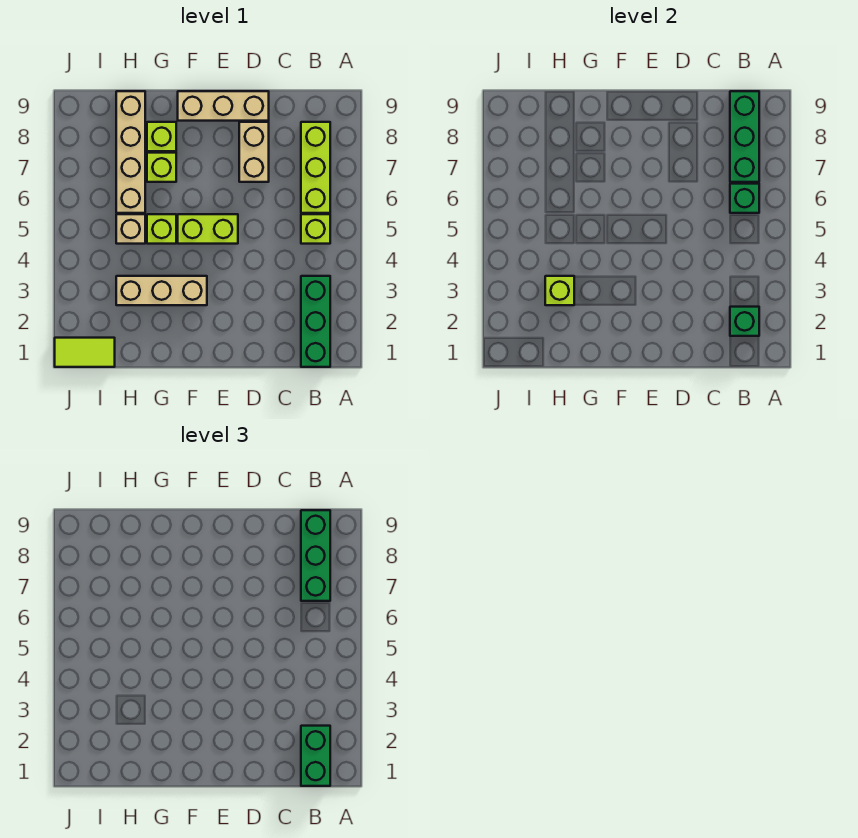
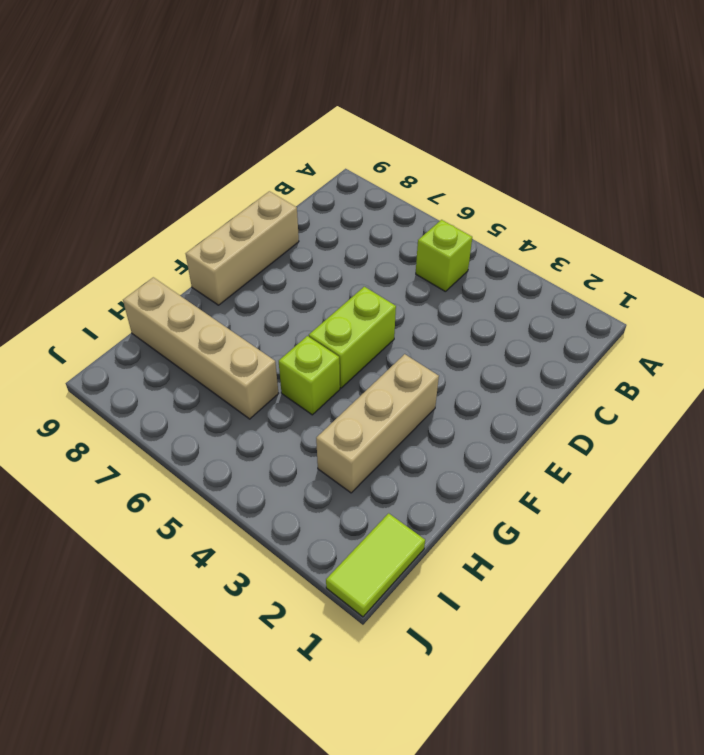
none -> green brick B1:B3 level 1
none -> lime brick B6:B8 level 1
none -> tan brick D7:D8 level 1

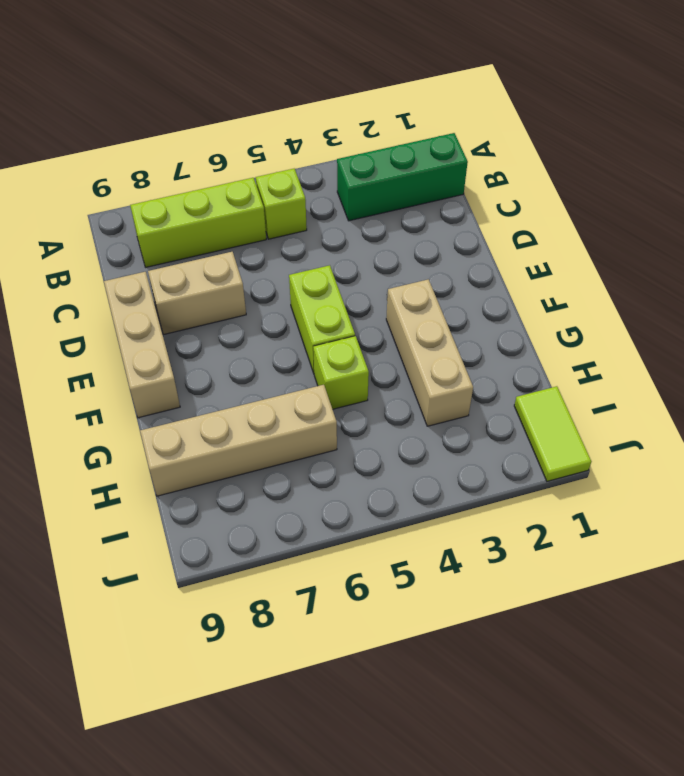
none -> lime brick G7 level 1
none -> lime brick G8 level 1
none -> tan brick H5 level 1

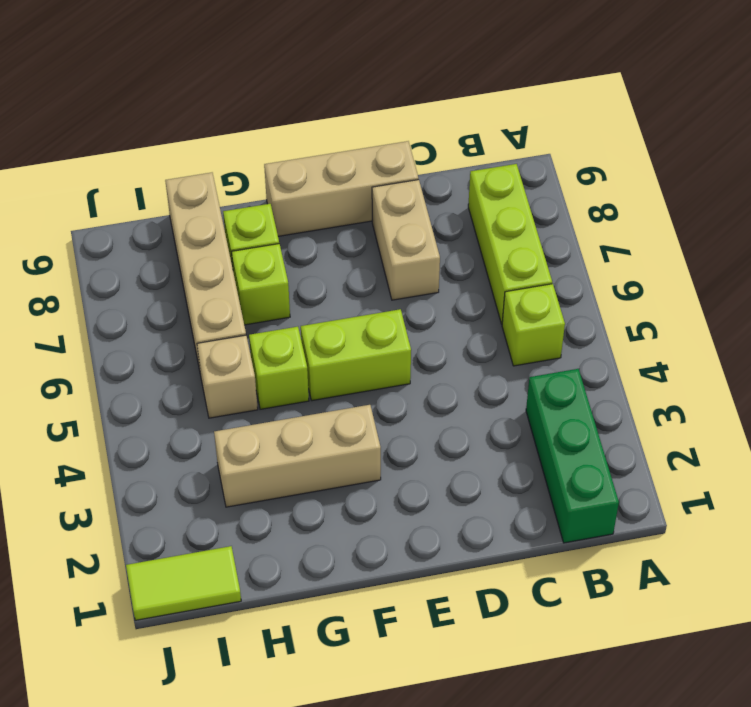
none -> green brick B2 level 2
none -> green brick B6 level 2
none -> green brick B7:B9 level 2

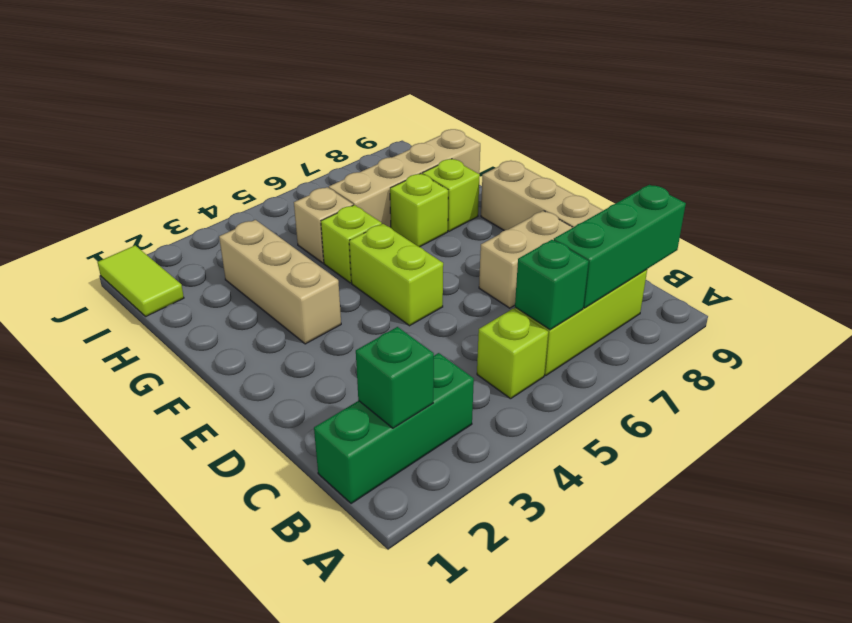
none -> lime brick H3 level 2
none -> green brick B1:B2 level 3
none -> green brick B7:B9 level 3

